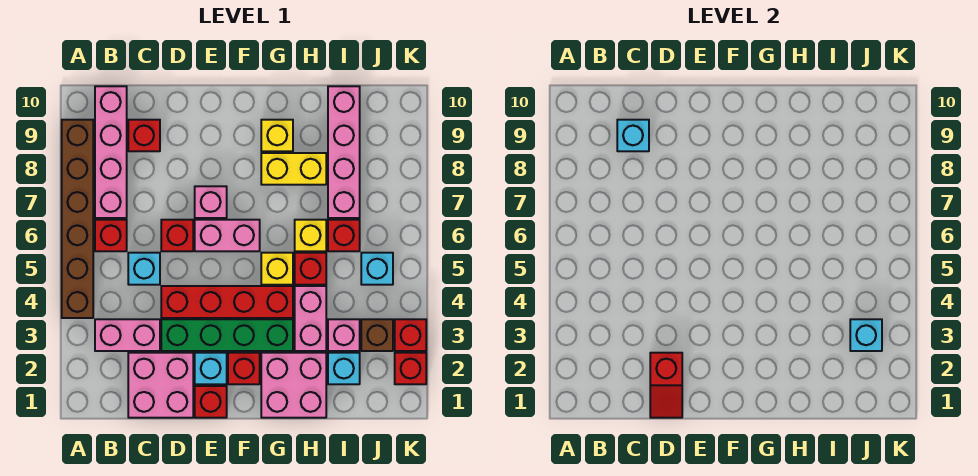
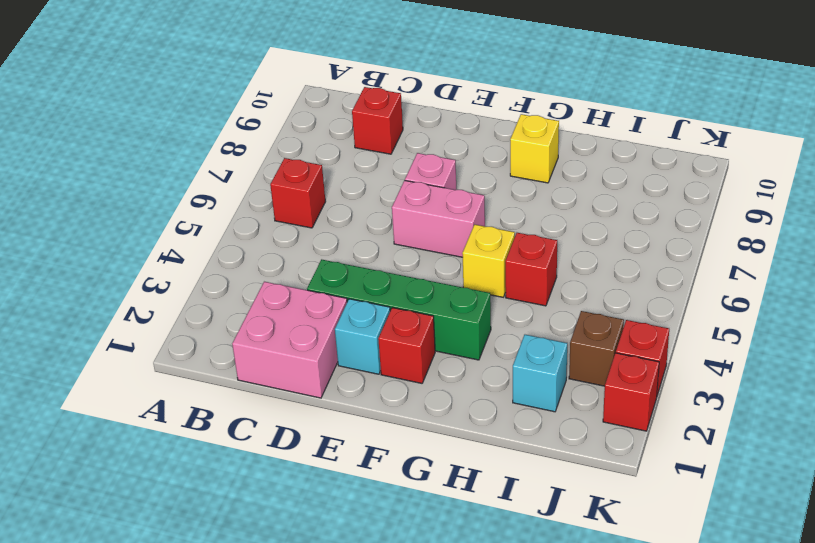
none -> brown brick A4:A9 level 1
none -> pink brick B3:C3 level 1
none -> pink brick B7:B10 level 1
none -> cyan brick C5 level 1

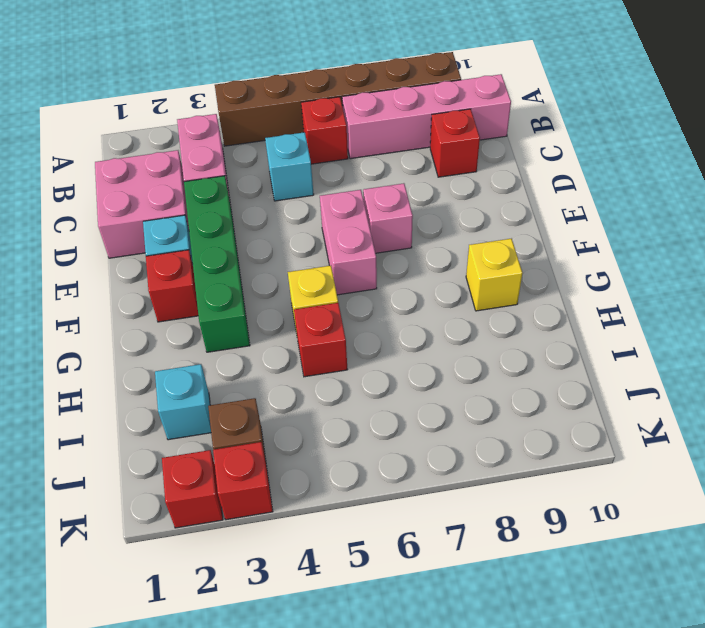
none -> red brick D4:G4 level 1
none -> red brick D6 level 1
none -> red brick E1 level 1
none -> pink brick G1:H2 level 1

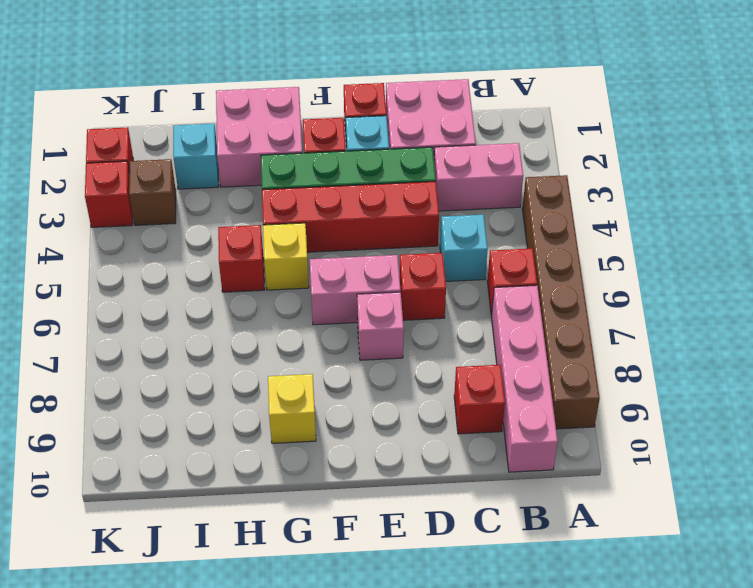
none -> yellow brick G8:H8 level 1
none -> pink brick H3:H4 level 1
none -> yellow brick H6 level 1
none -> pink brick I3 level 1

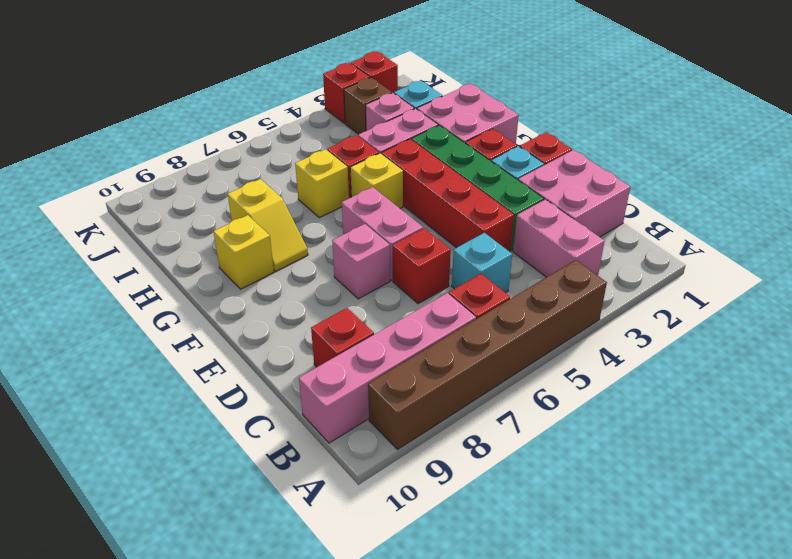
yellow slope G8:H8 level 1 top H -> yellow brick G8:H8 level 1
none -> red brick I6 level 1
none -> pink brick I7:I10 level 1
none -> cyan brick J5 level 1
none -> cyan brick C9 level 2

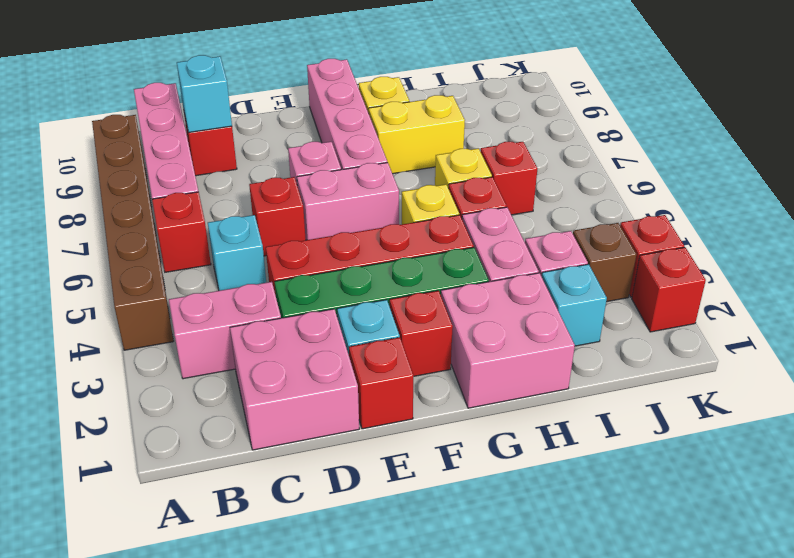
pink brick F7:F10 level 1 -> pink brick I7:I10 level 1
none -> cyan brick J5 level 1
none -> red slope D1:D2 level 2 top 2
none -> cyan brick J3 level 2

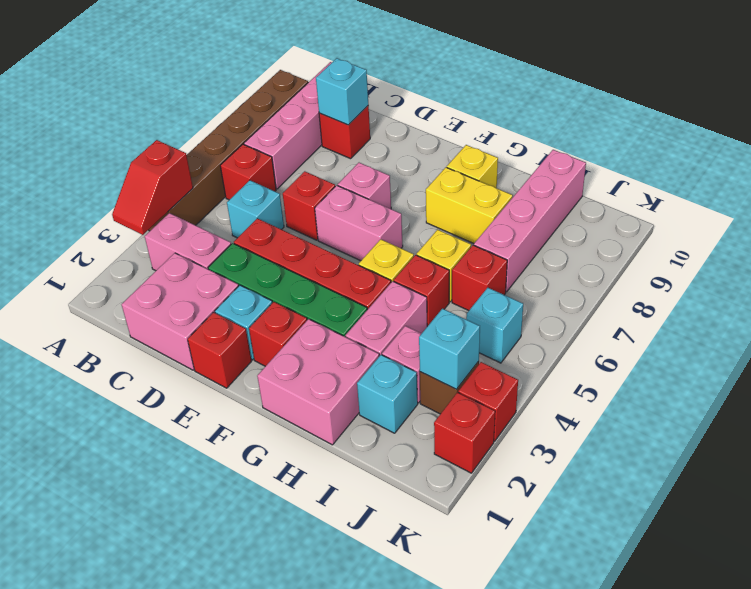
red slope A3:A4 level 2 top 4 -> red slope D1:D2 level 2 top 2

